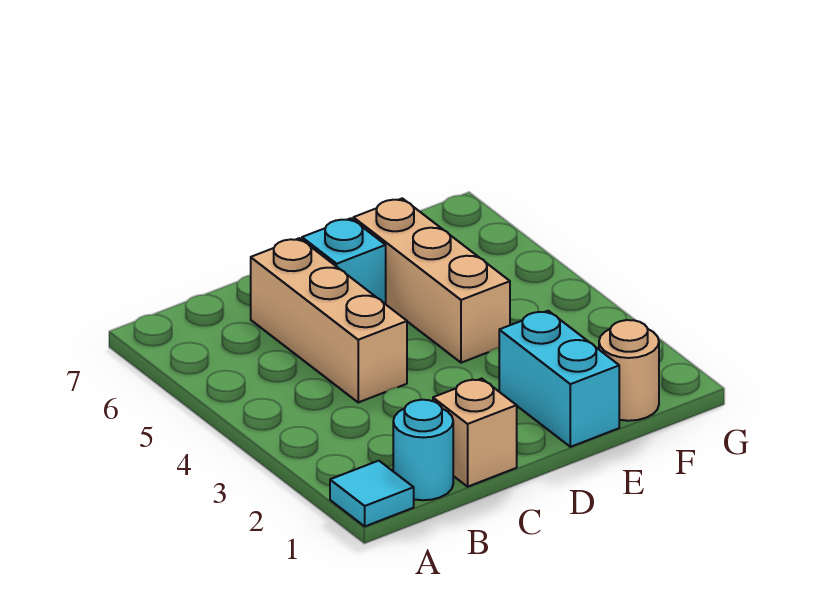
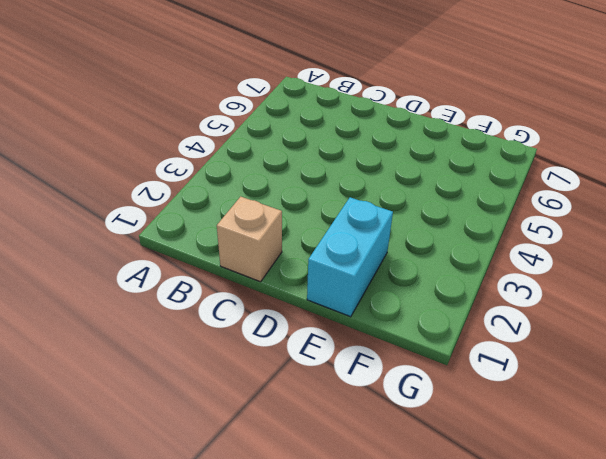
none -> cyan tile A1 level 1
none -> cyan round brick B1 level 1

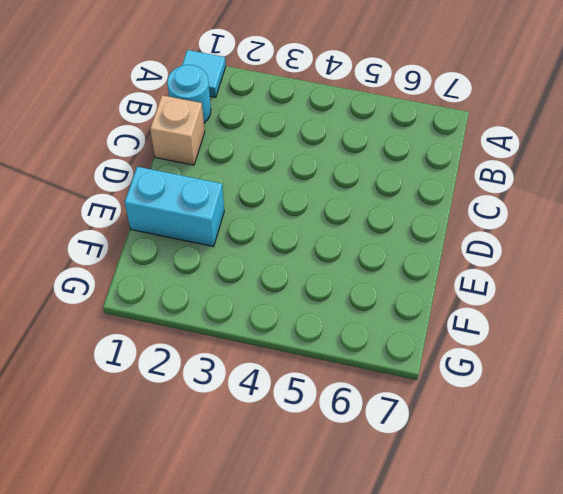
none -> tan brick C4:C6 level 1
none -> cyan brick D6 level 1

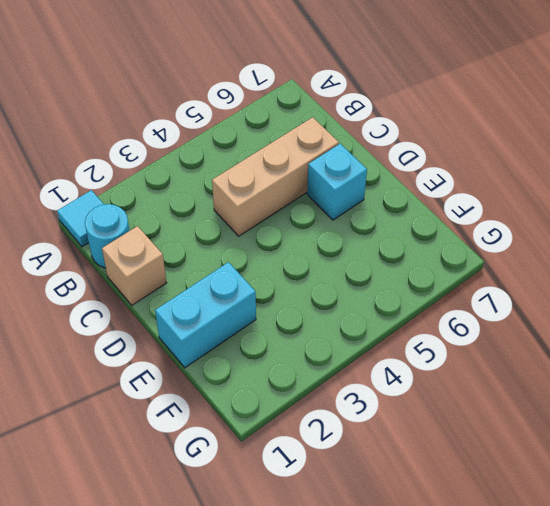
none -> tan brick E4:E6 level 1
none -> tan round brick F1 level 1

